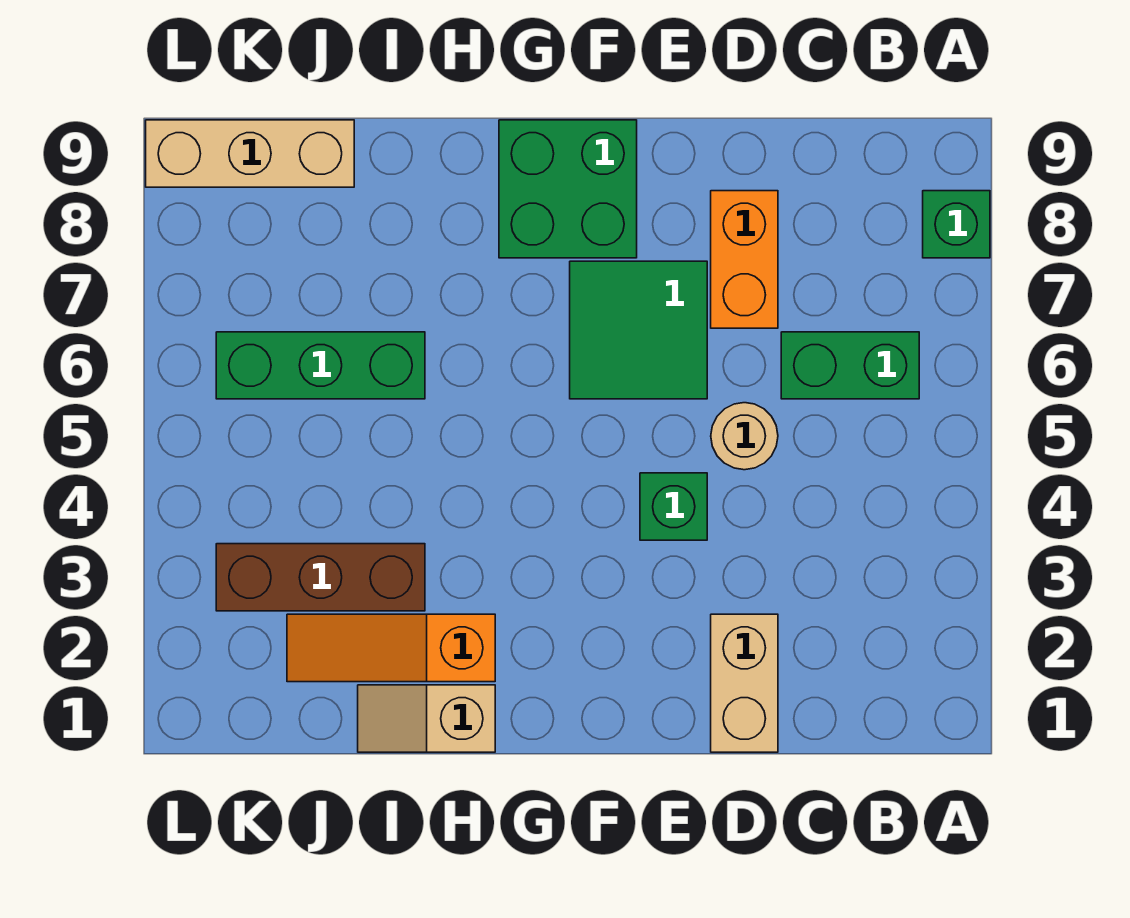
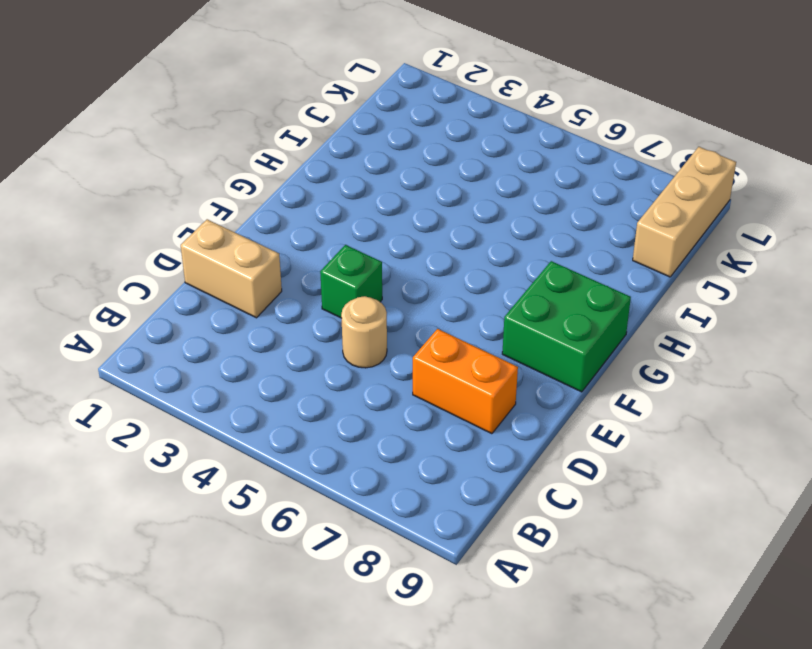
none -> green brick A8 level 1
none -> green brick B6:C6 level 1
none -> green tile E6:F7 level 1

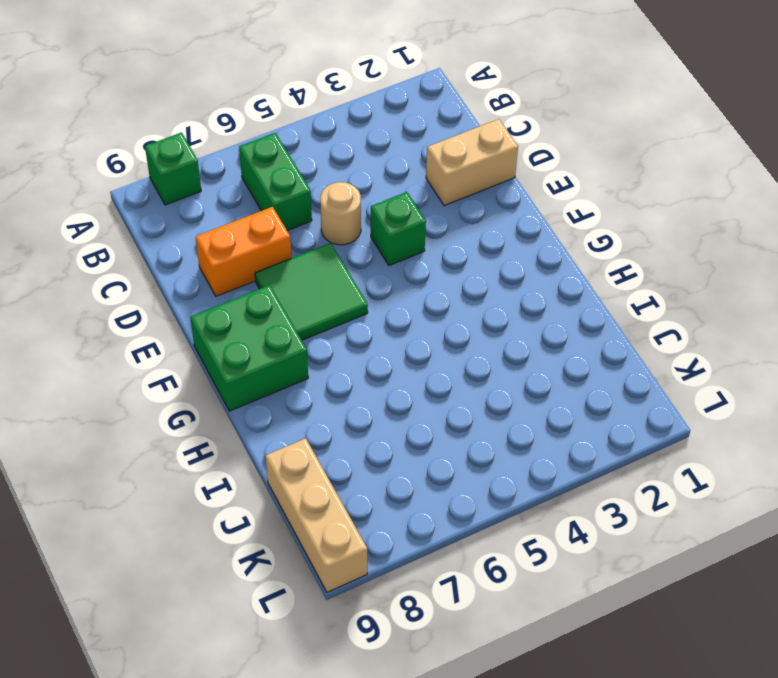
none -> tan slope H1:I1 level 1 top H
none -> orange slope H2:J2 level 1 top H
none -> brown brick I3:K3 level 1

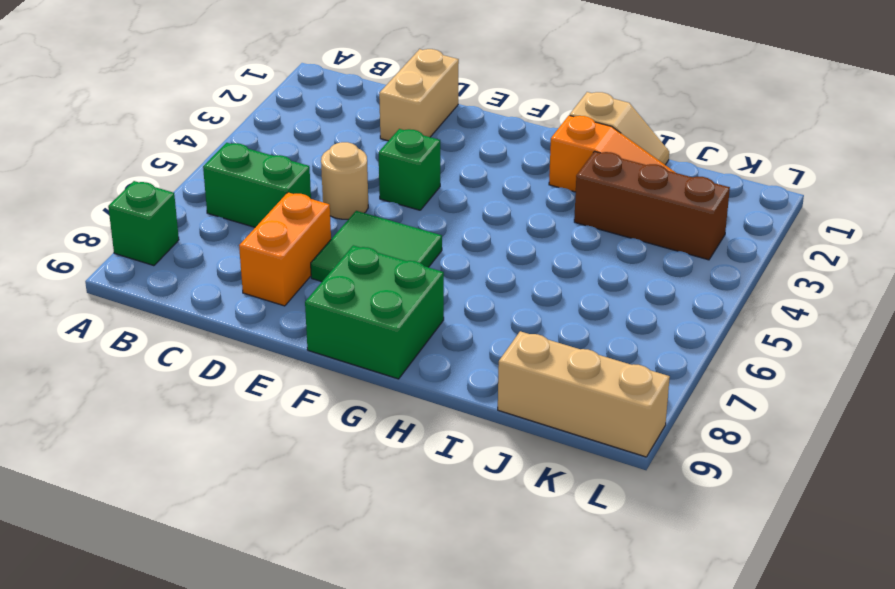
none -> green brick I6:K6 level 1

